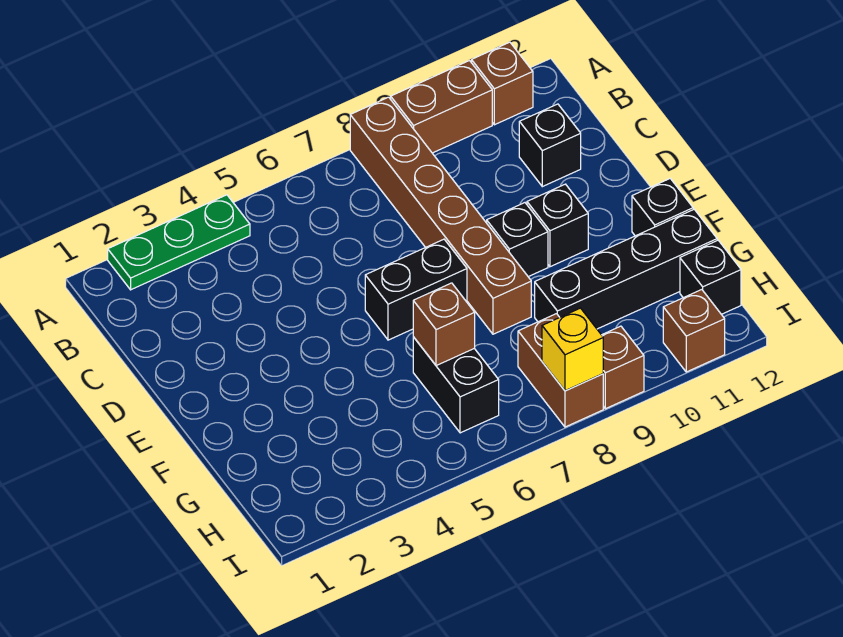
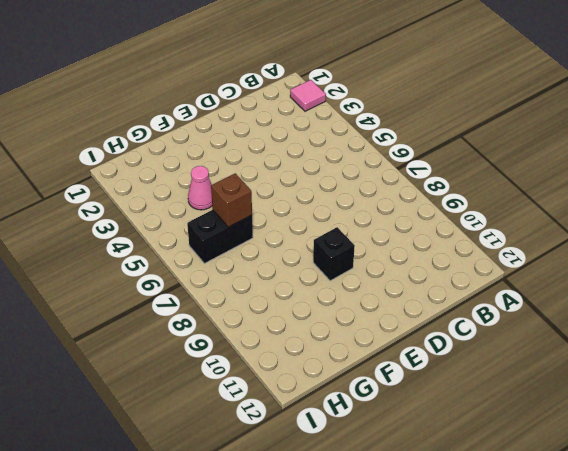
pink tile A2 level 1 -> green plate A2:A4 level 1
pink cone G4 level 1 -> none
none -> brown brick A8:F8 level 1
none -> brown brick A9:A10 level 1
none -> brown brick A11 level 1

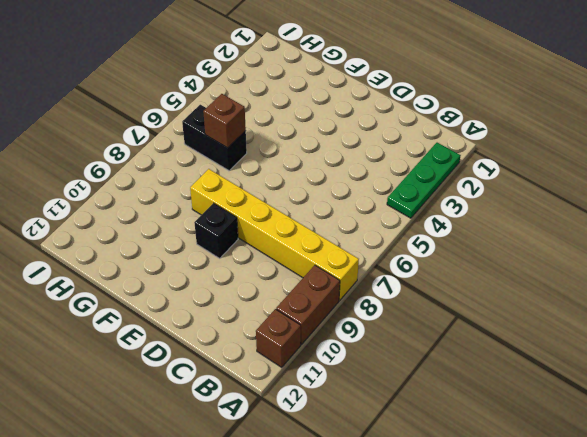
yellow brick A8:F8 level 1 -> brown brick A8:F8 level 1
none -> black brick C11 level 1
none -> black brick E6:E7 level 1
none -> black brick E10 level 1

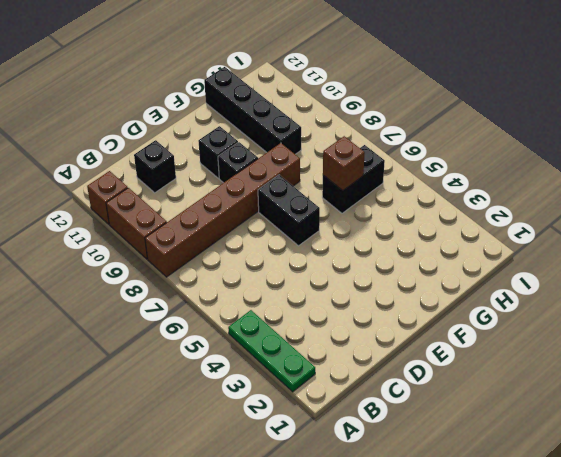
none -> black brick F12 level 1
none -> brown brick H8:I8 level 1
none -> black brick H12 level 1

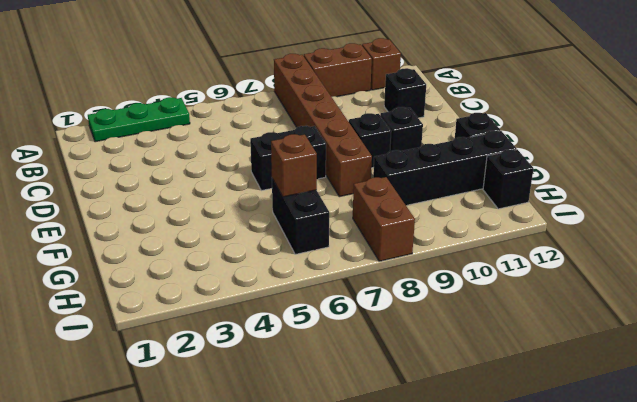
none -> brown brick I9 level 1
none -> brown brick I11 level 1
none -> yellow brick I8 level 2

